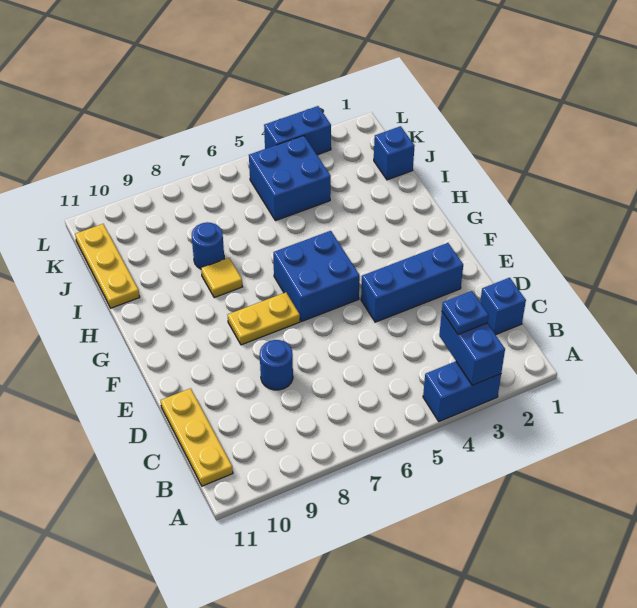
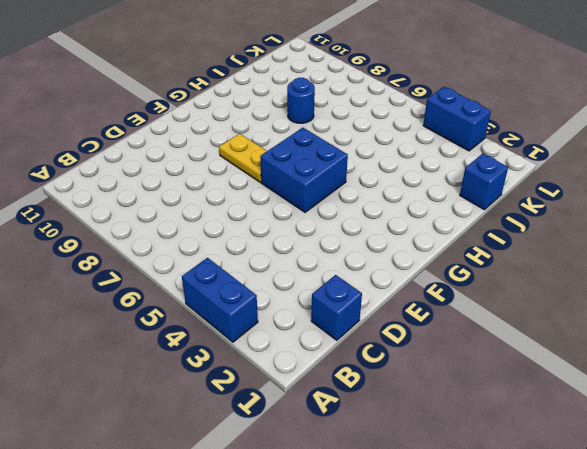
none -> yellow plate B11:D11 level 1
none -> blue round brick D8 level 1
none -> blue brick E2:E4 level 1

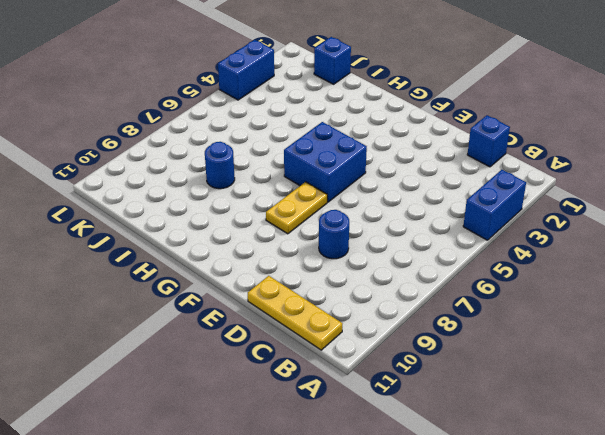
none -> blue brick E2:E4 level 1
none -> yellow tile H8 level 1
none -> yellow plate I11:K11 level 1

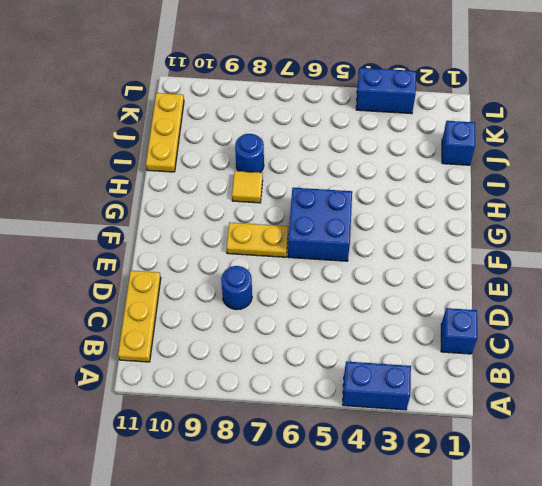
none -> blue brick E2:E4 level 1
none -> blue brick J4:K5 level 1
none -> blue brick A3:B3 level 2

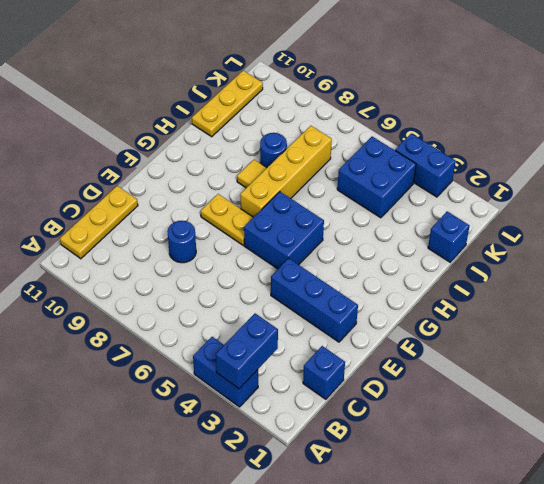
yellow brick G7:J7 level 1 -> none
none -> blue plate B3 level 3

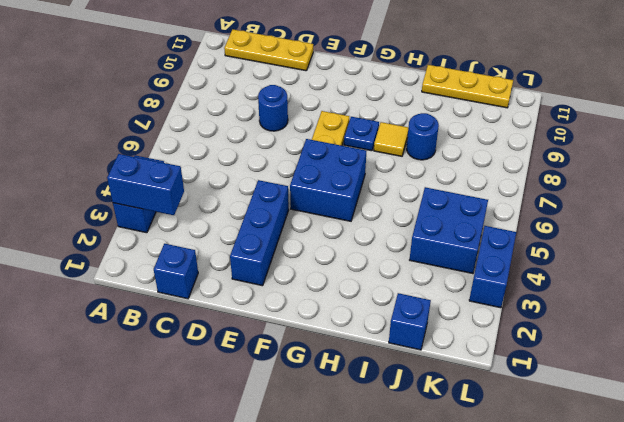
blue plate G8 level 1 -> blue plate B3 level 3

